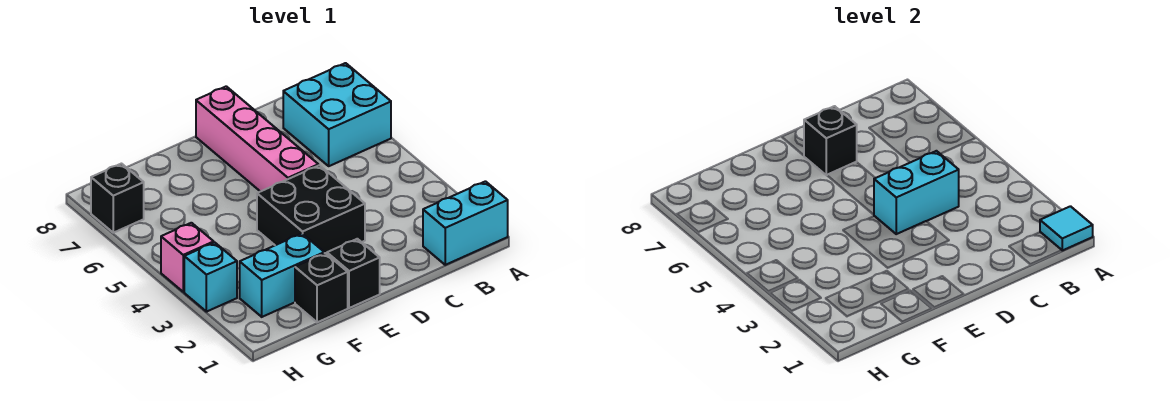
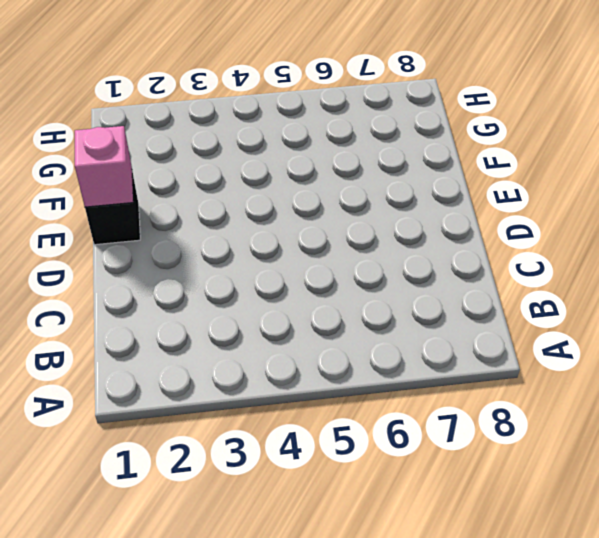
pink brick E1 level 2 -> pink brick H4 level 1
none -> cyan brick A1:B1 level 1
none -> cyan brick A6:B7 level 1
none -> black brick D3:E4 level 1

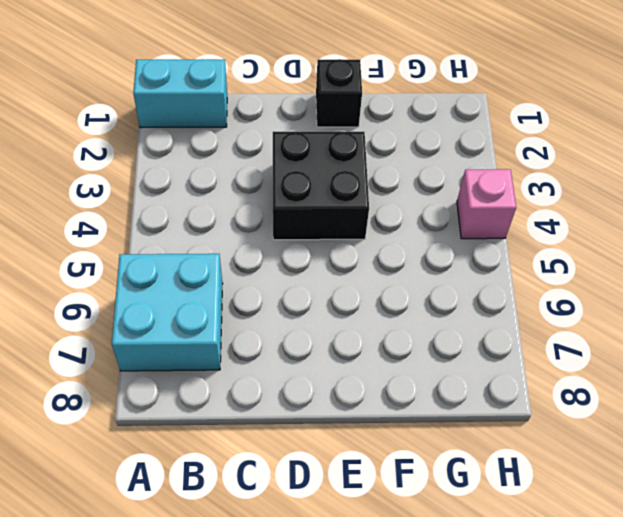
none -> pink brick D5:D8 level 1
none -> black brick F1 level 1
none -> cyan brick F2:G2 level 1

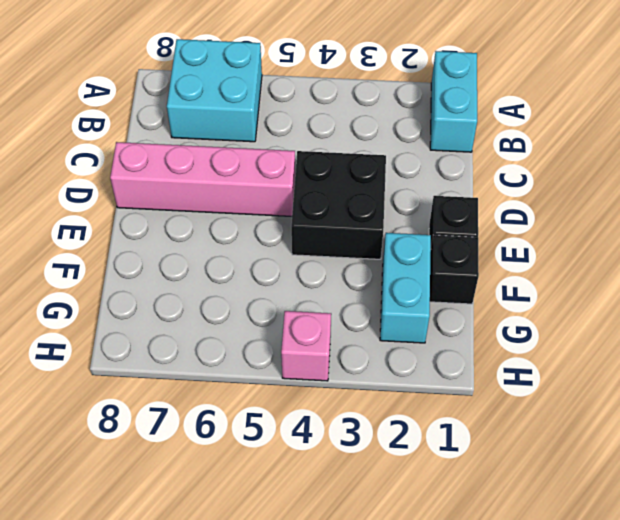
none -> cyan brick H3 level 1
none -> black brick H7 level 1
none -> cyan tile A1 level 2

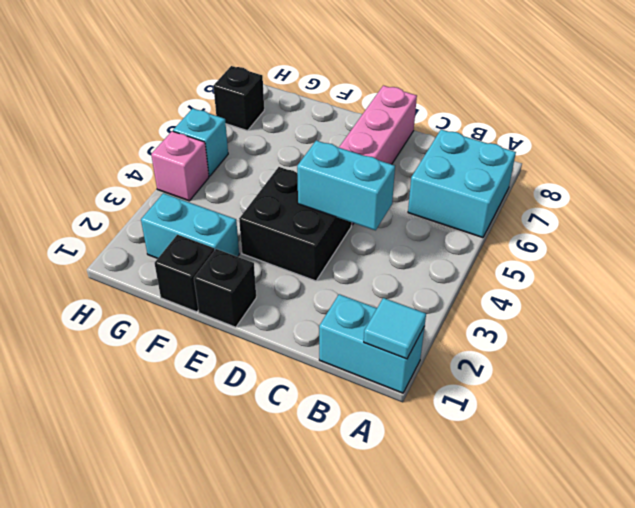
cyan brick H5 level 1 -> cyan brick H3 level 1
none -> black brick D7 level 2

